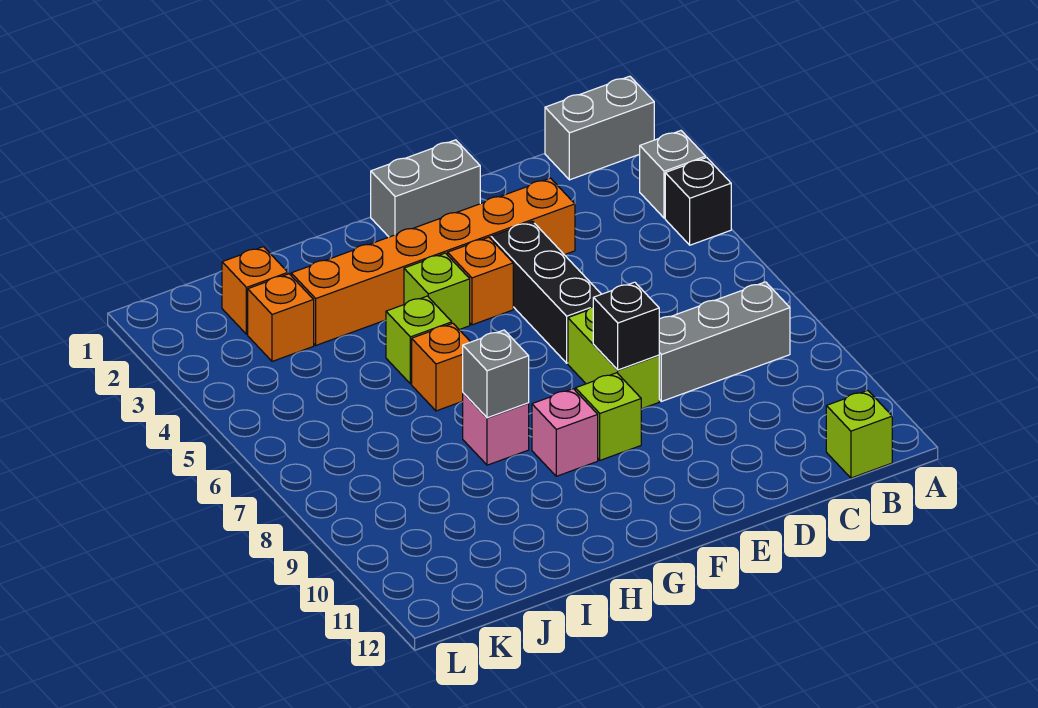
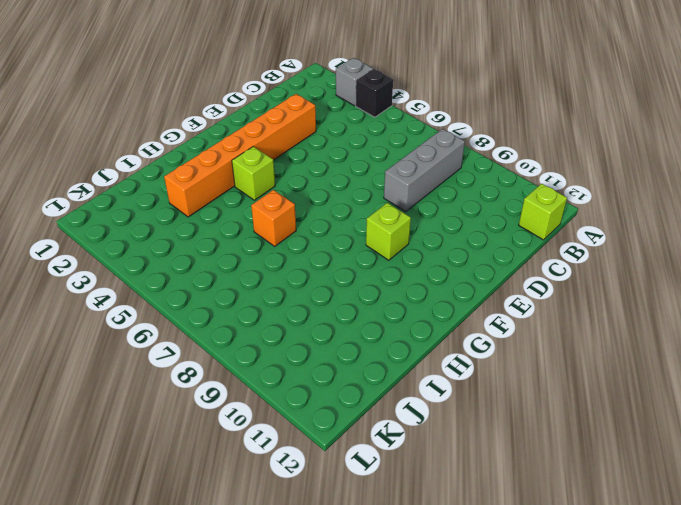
none -> grey brick A1:B1 level 1
none -> grey brick E1:F1 level 1
none -> black brick E4:E6 level 1

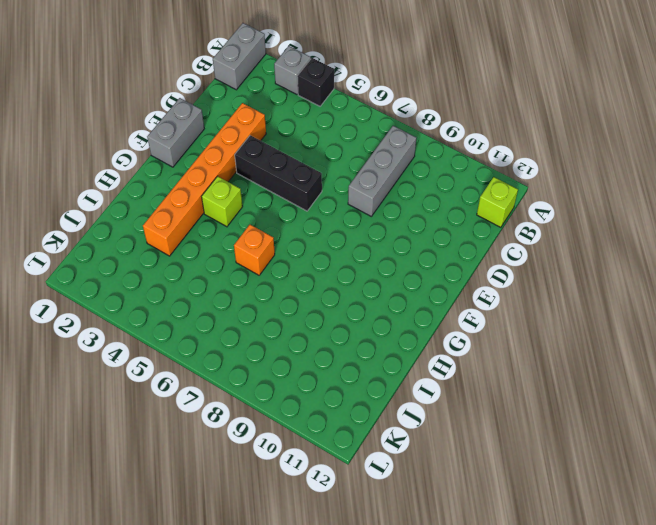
none -> lime brick E7:E8 level 1
none -> orange brick F4 level 1
none -> lime brick F9 level 1

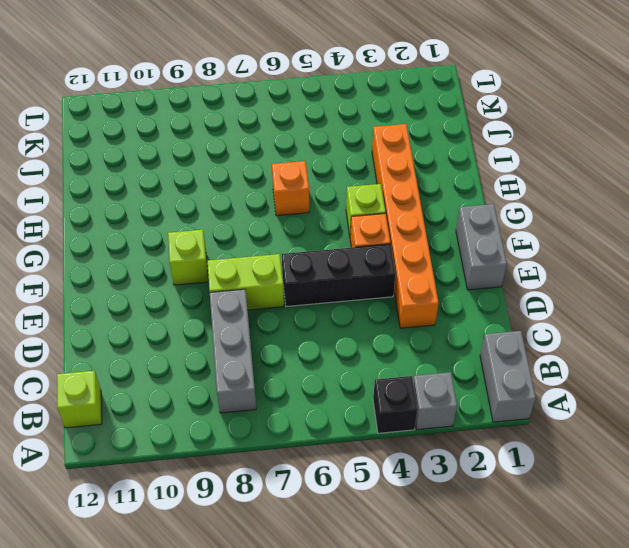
none -> pink brick G9 level 1
none -> lime brick H5 level 1
none -> pink brick H8 level 1

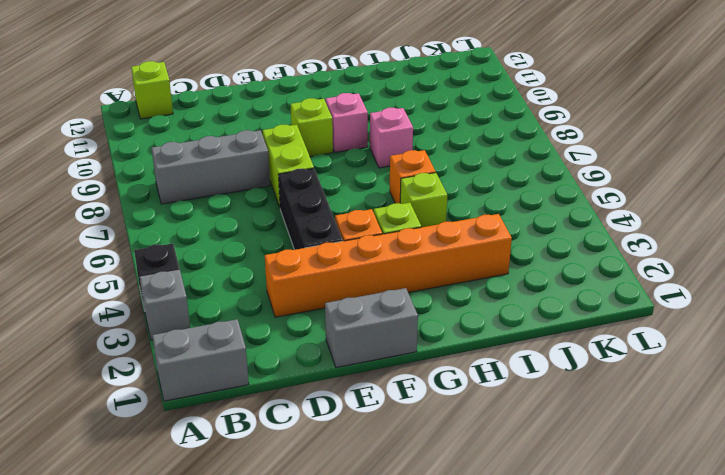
none -> orange brick J2 level 1
none -> orange brick J3 level 1
none -> black brick E8 level 2

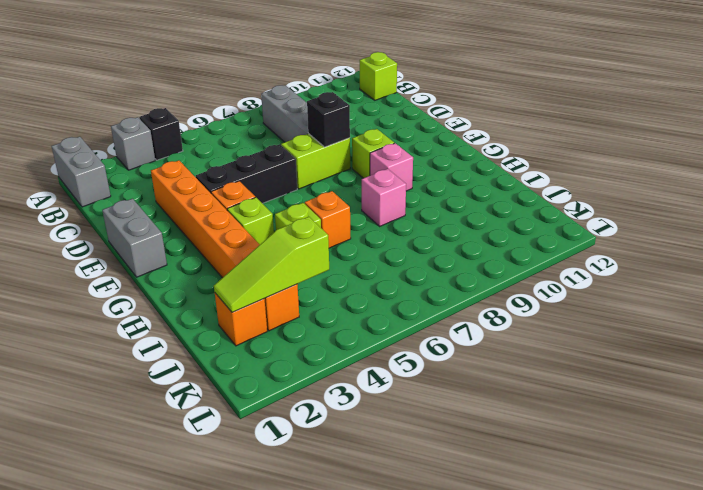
lime slope J2:J4 level 2 top 4 -> none
none -> grey brick H8 level 2

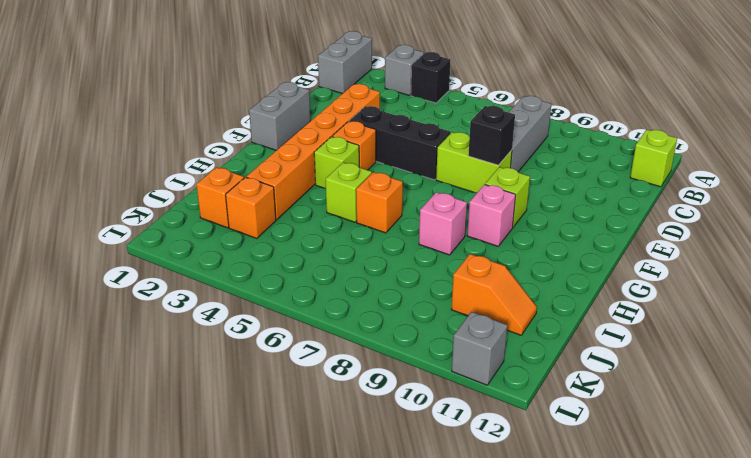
orange slope J10:J11 level 1 top 10 -> none
grey brick L11 level 1 -> grey brick H8 level 2

